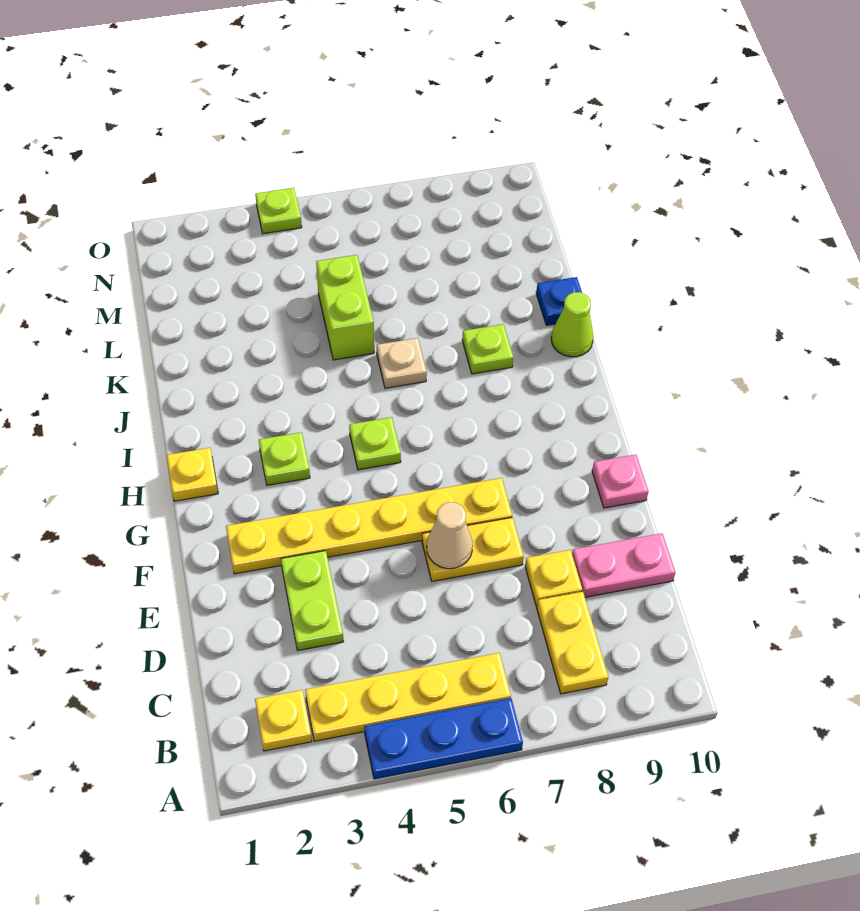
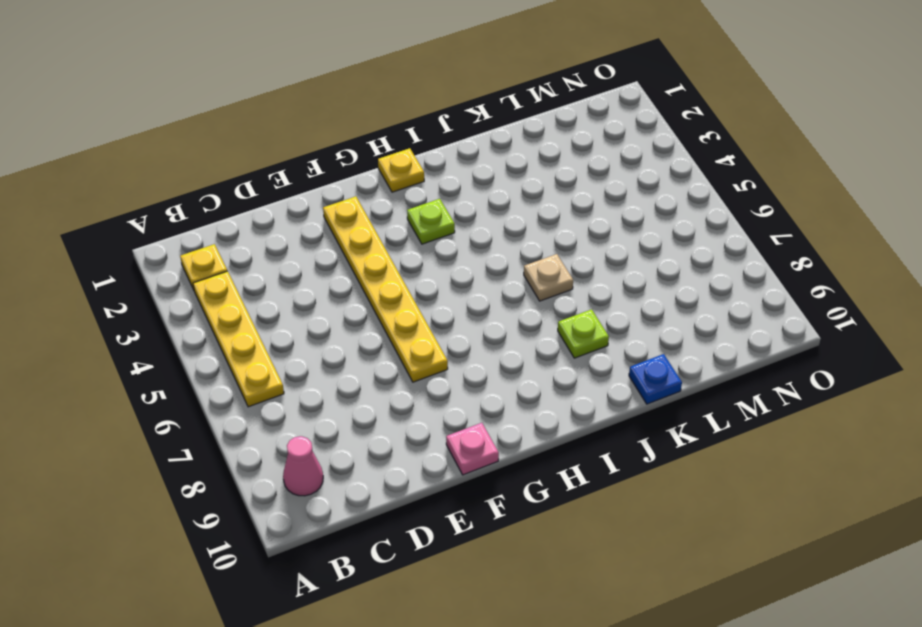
pink cone B9 level 1 -> none
none -> blue plate A4:A6 level 1
none -> yellow plate B8:C8 level 1
none -> lime plate D3:E3 level 1

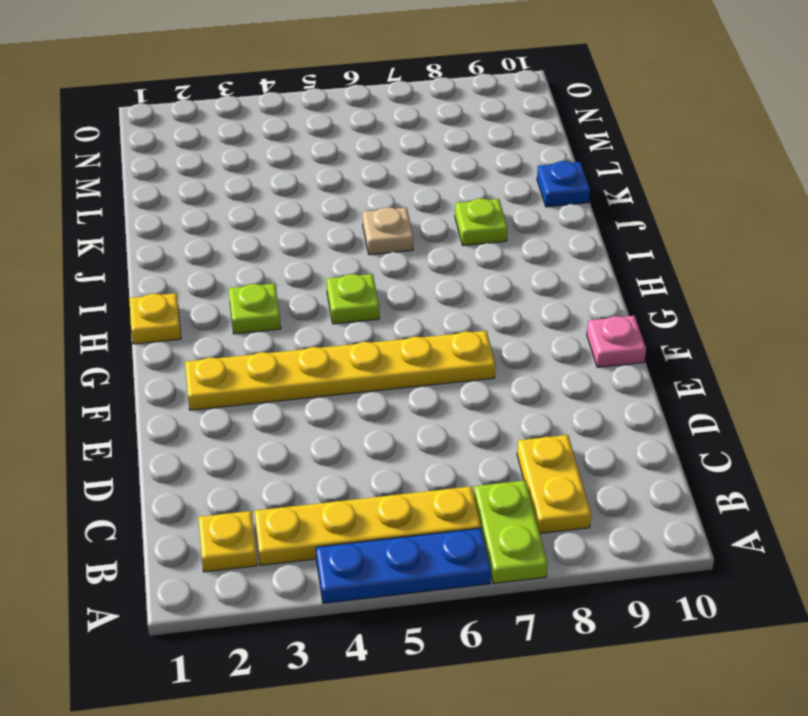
lime plate A7:B7 level 1 -> lime plate D3:E3 level 1
none -> yellow plate D8 level 1
none -> pink plate D9:D10 level 1
none -> yellow plate E6:E7 level 1

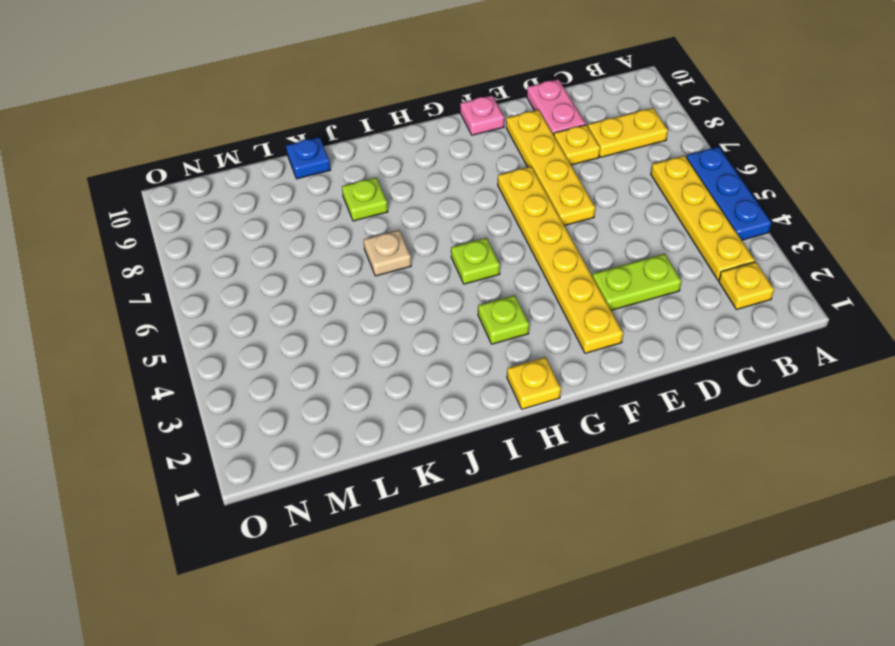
yellow plate E6:E9 level 1 -> yellow plate E6:E7 level 1
none -> lime cone J10 level 1
none -> lime brick K5:L5 level 1
none -> lime plate O4 level 1

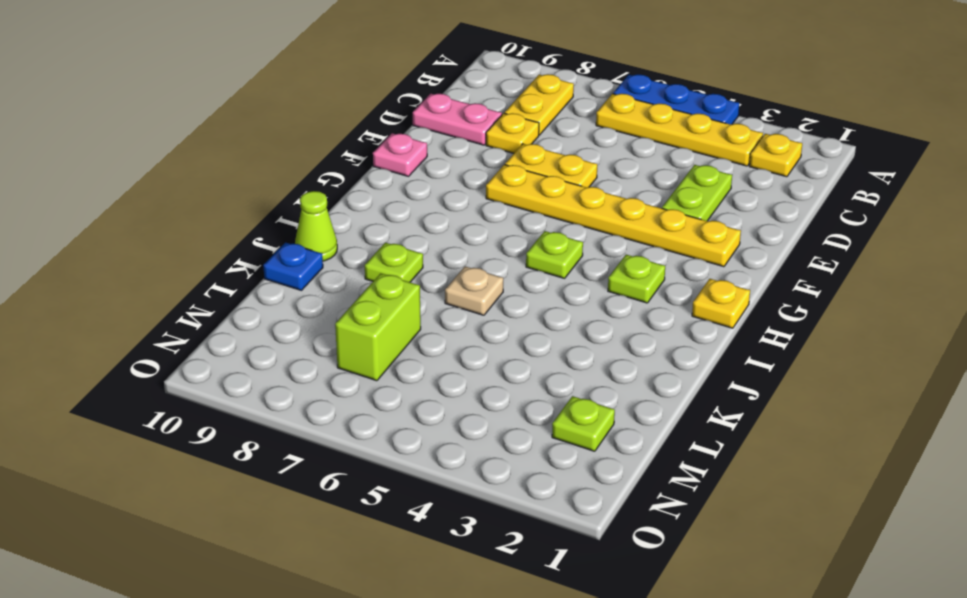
lime brick L7:M7 level 1 -> lime brick K5:L5 level 1
lime plate M2 level 1 -> lime plate O4 level 1
none -> tan cone E6 level 2

